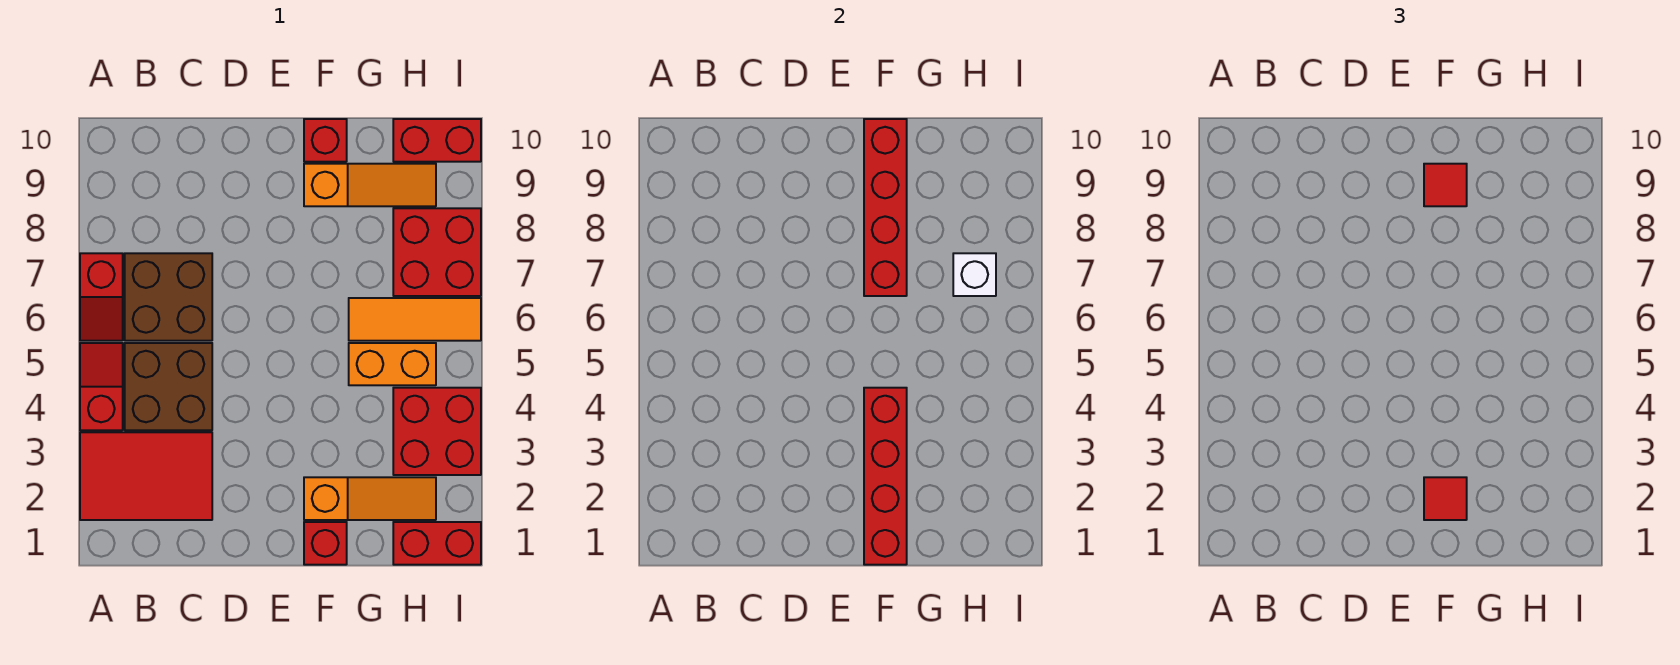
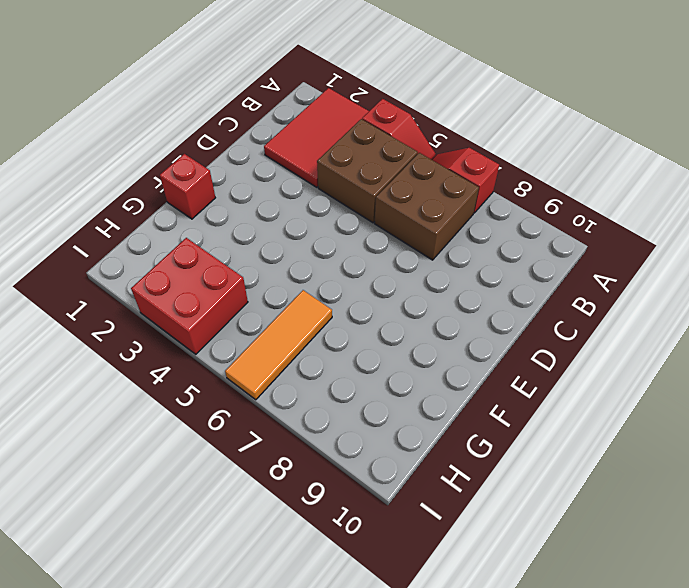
none -> orange slope F2:H2 level 1 top F
none -> orange slope F9:H9 level 1 top F
none -> red brick F10 level 1

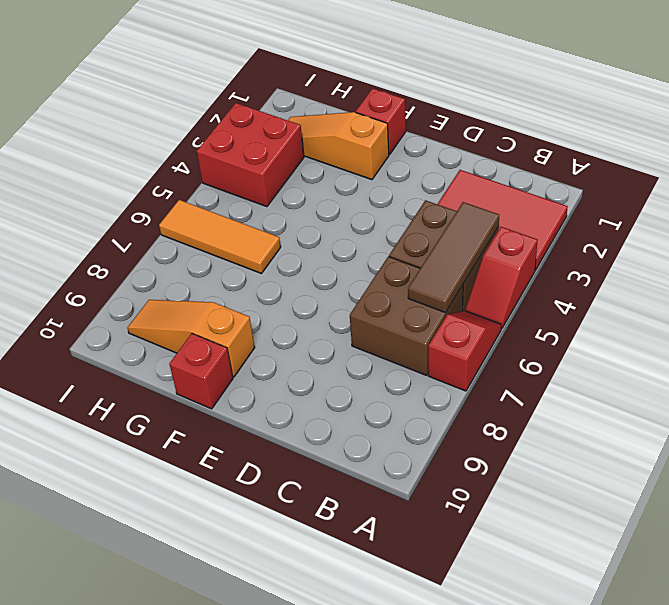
brown tile B4:B6 level 2 -> none
none -> orange brick G5:H5 level 1
none -> red brick H1:I1 level 1
none -> red brick H7:I8 level 1

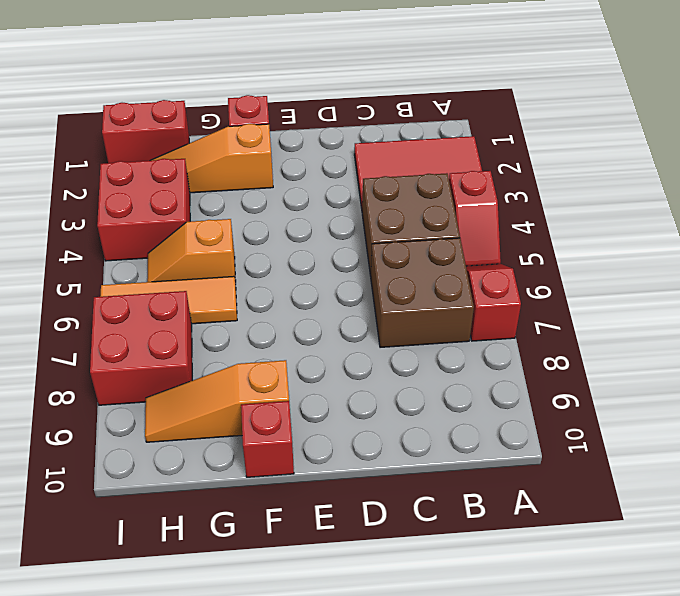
orange slope G5:H5 level 1 top G -> orange brick G5:H5 level 1
none -> red brick H10:I10 level 1
none -> red brick F1:F4 level 2
none -> red brick F7:F10 level 2

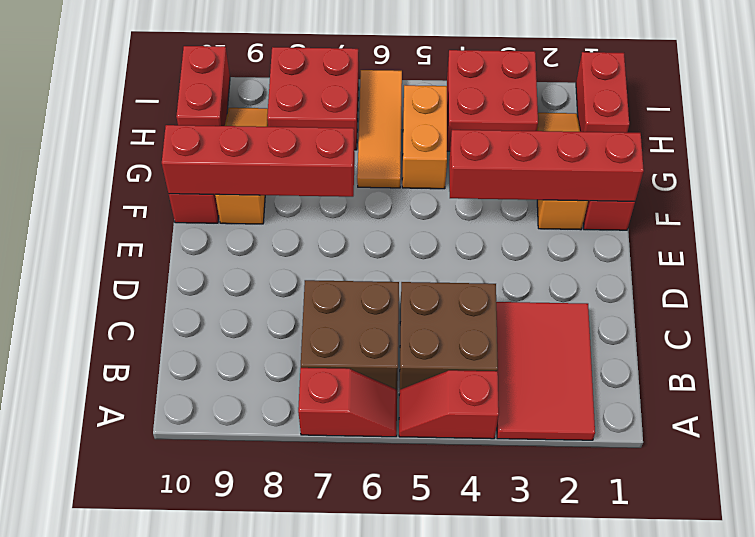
none -> white brick H7 level 2
none -> red tile F2 level 3
none -> red tile F9 level 3

